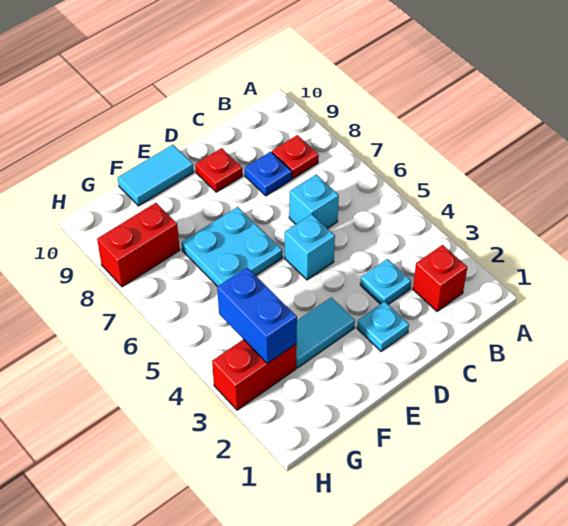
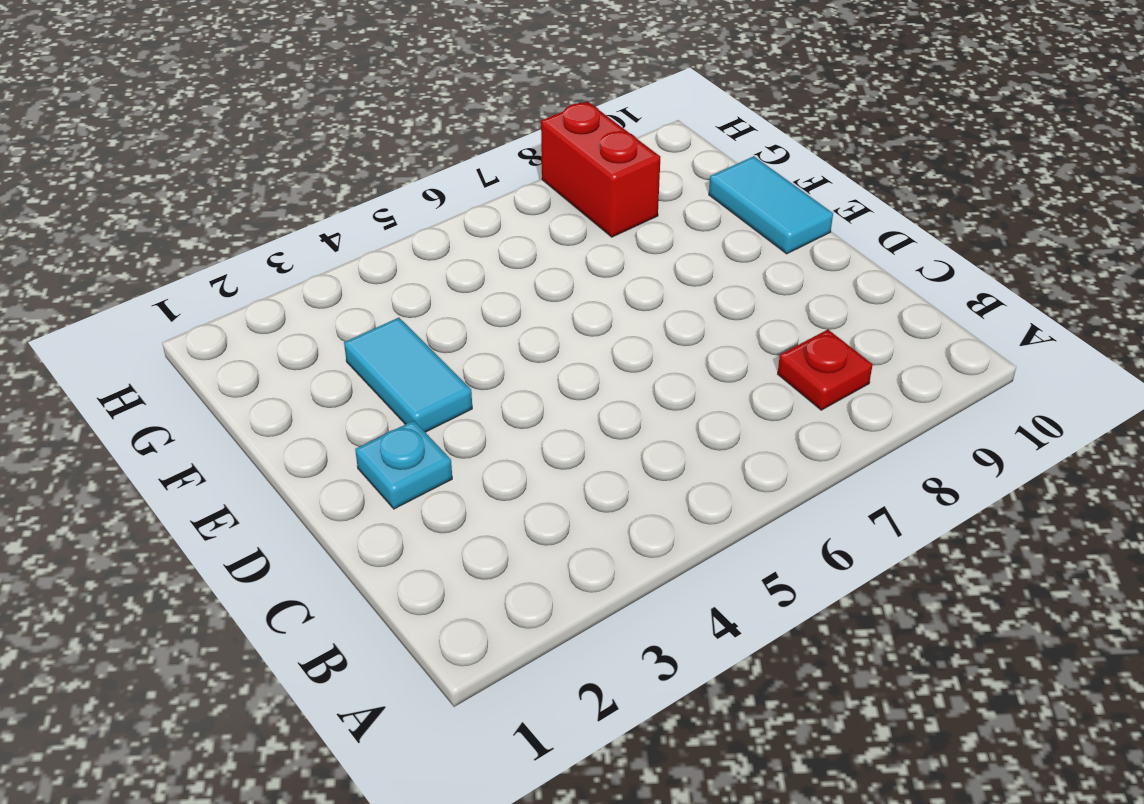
none -> red brick B2 level 1
none -> cyan plate C3 level 1
none -> cyan brick C6 level 1

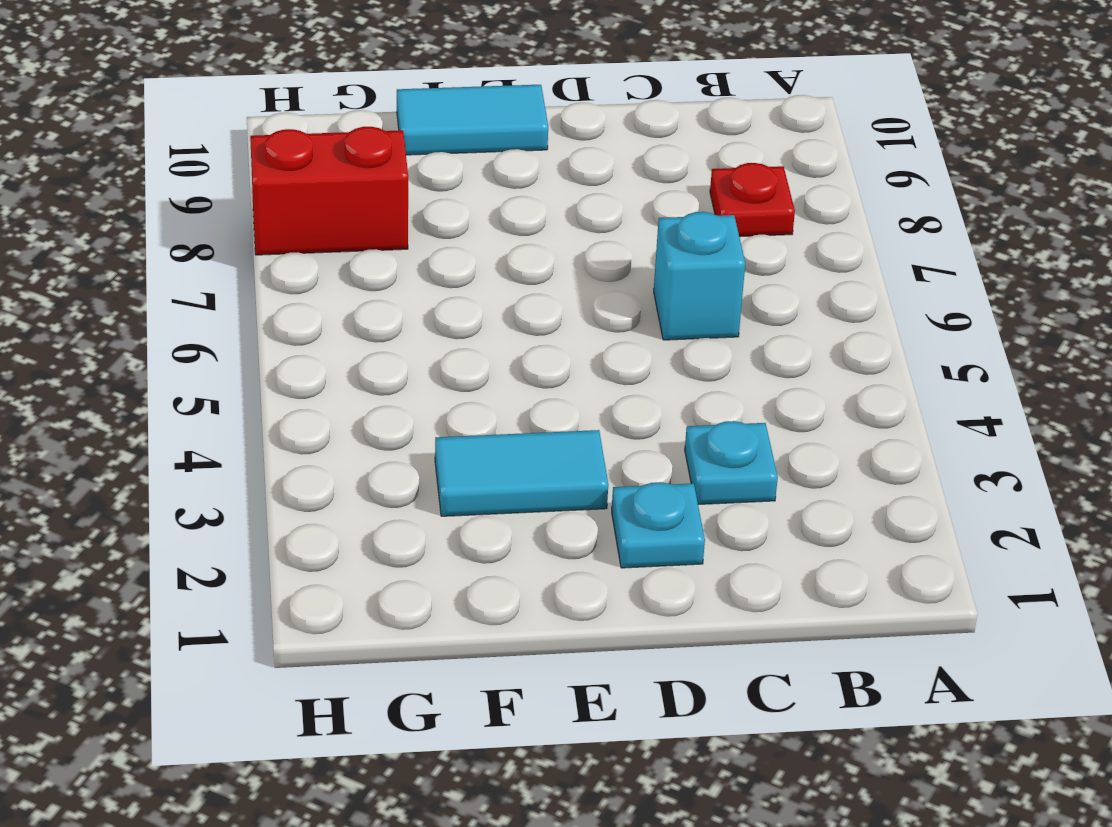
none -> red brick B2 level 1
none -> blue plate C8 level 1
none -> cyan brick D5 level 1

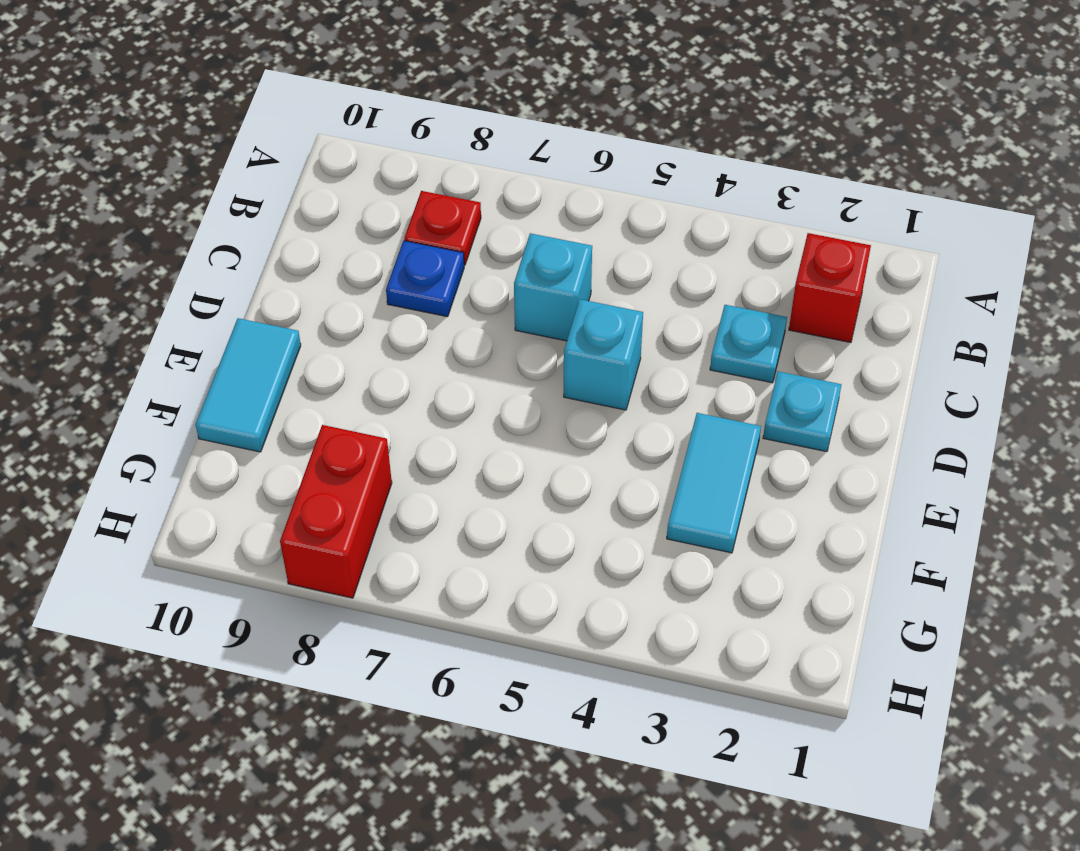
none -> red plate D9 level 1
none -> cyan plate E6:F7 level 1
none -> red brick G3:H3 level 1

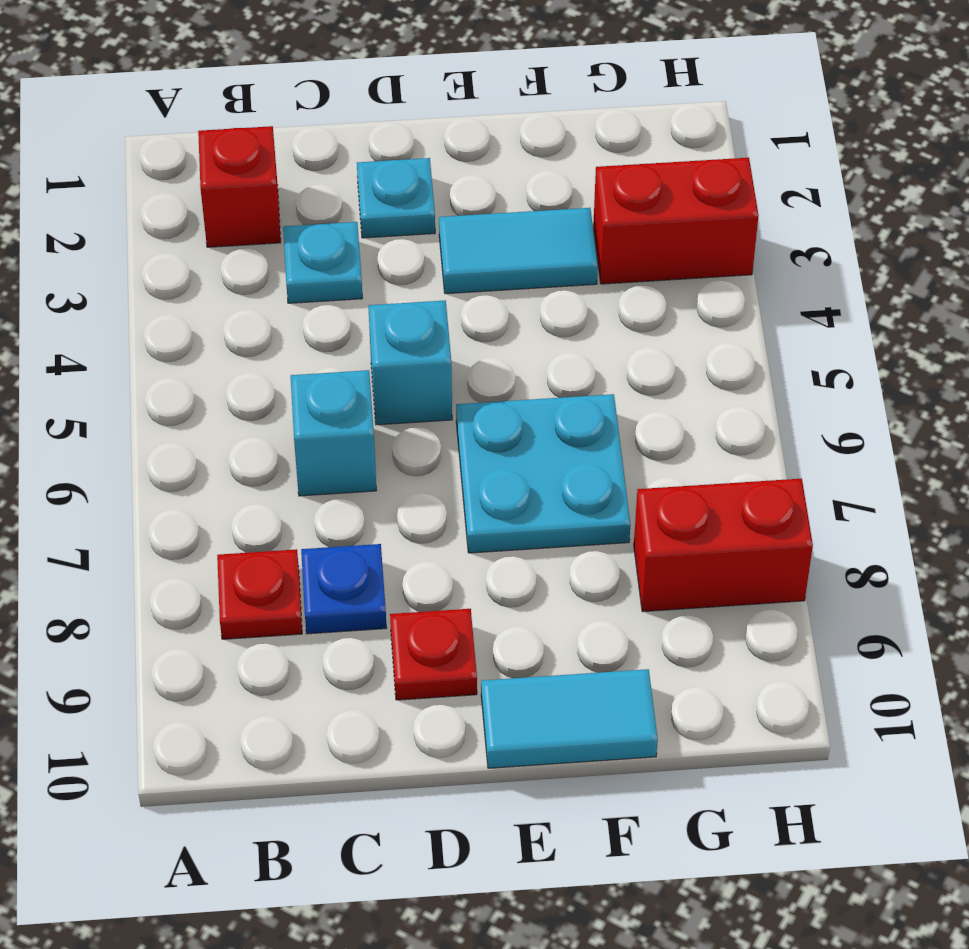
none -> blue brick G3:G4 level 2

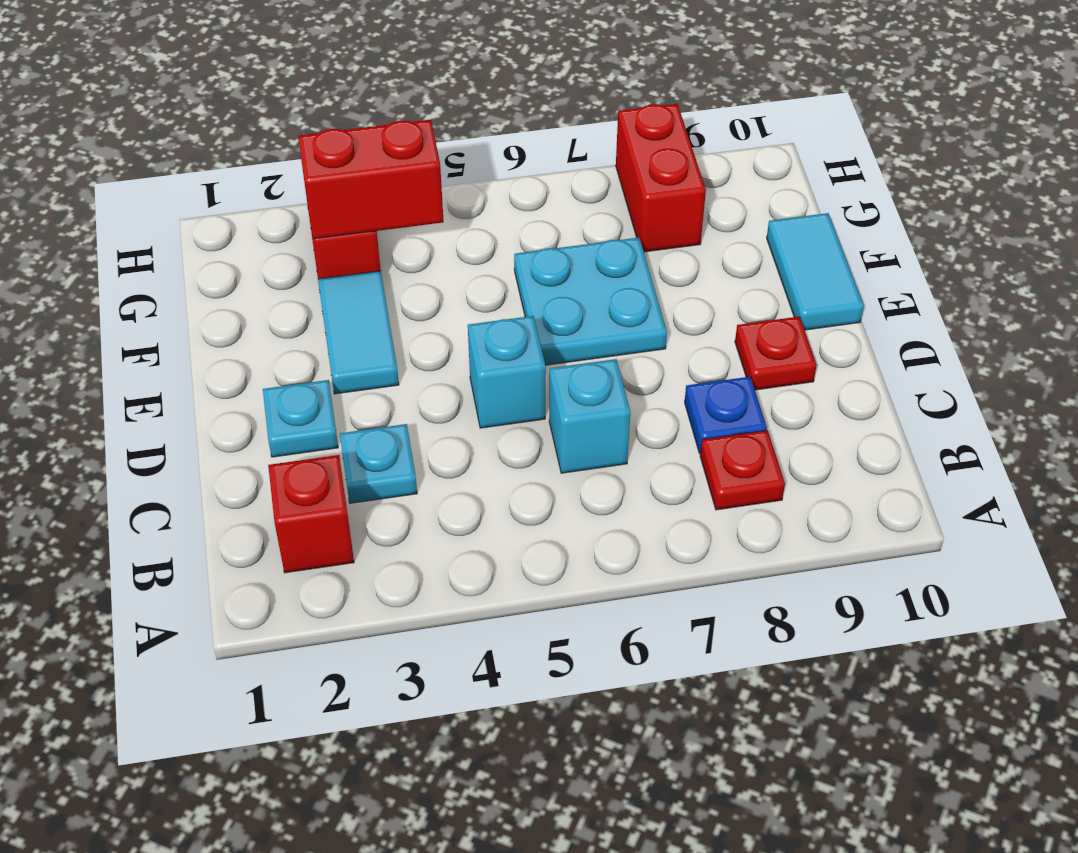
red brick G3:G4 level 2 -> blue brick G3:G4 level 2

